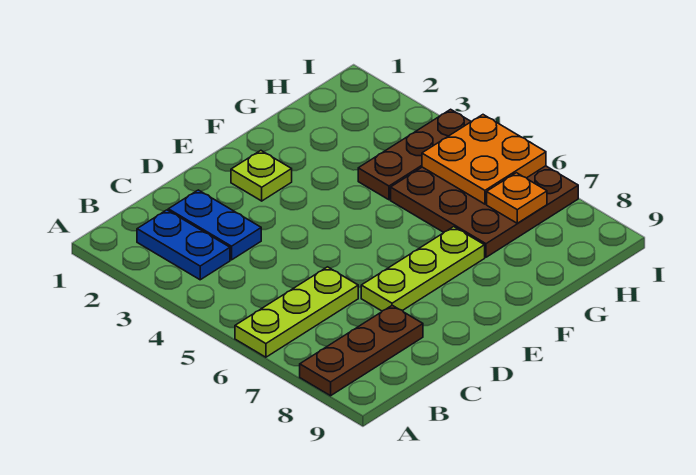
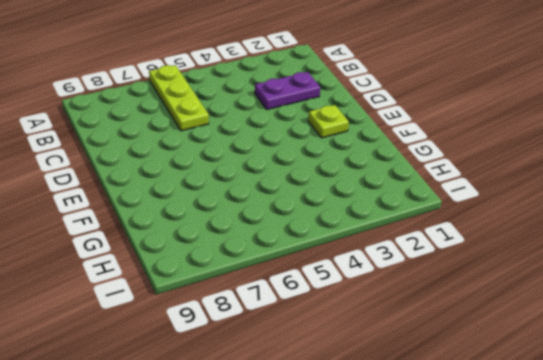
purple plate C2:C3 level 1 -> blue plate C2:C3 level 1
none -> brown plate A8:C8 level 1
none -> blue plate B2:B3 level 1

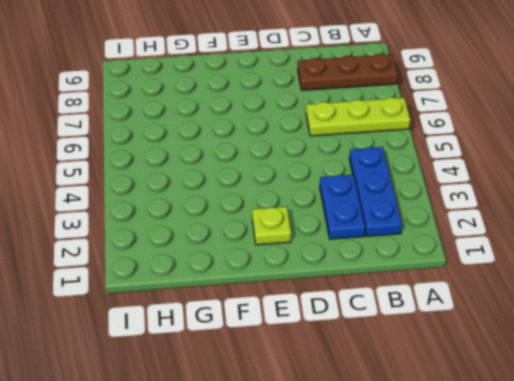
blue plate B2:B4 level 1 -> blue plate B2:B3 level 1
none -> lime plate D7:F7 level 1
none -> brown plate G4:I4 level 1

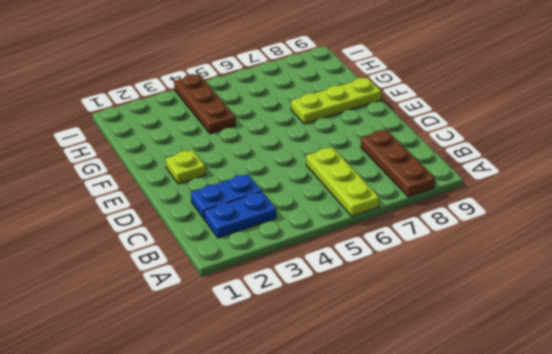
lime plate F7:F9 level 1 -> lime plate D7:F7 level 1
none -> brown plate G5:I7 level 1
none -> orange plate H5:I6 level 2

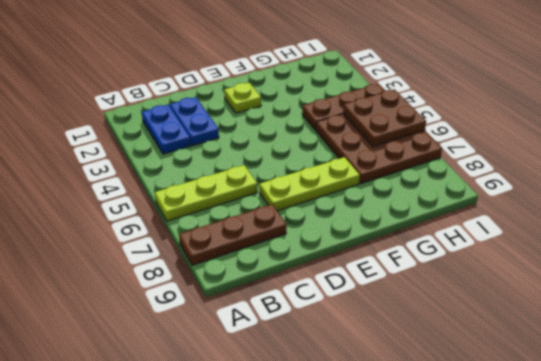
brown plate H5:I6 level 2 -> orange plate H5:I6 level 2
none -> orange plate H7 level 2

